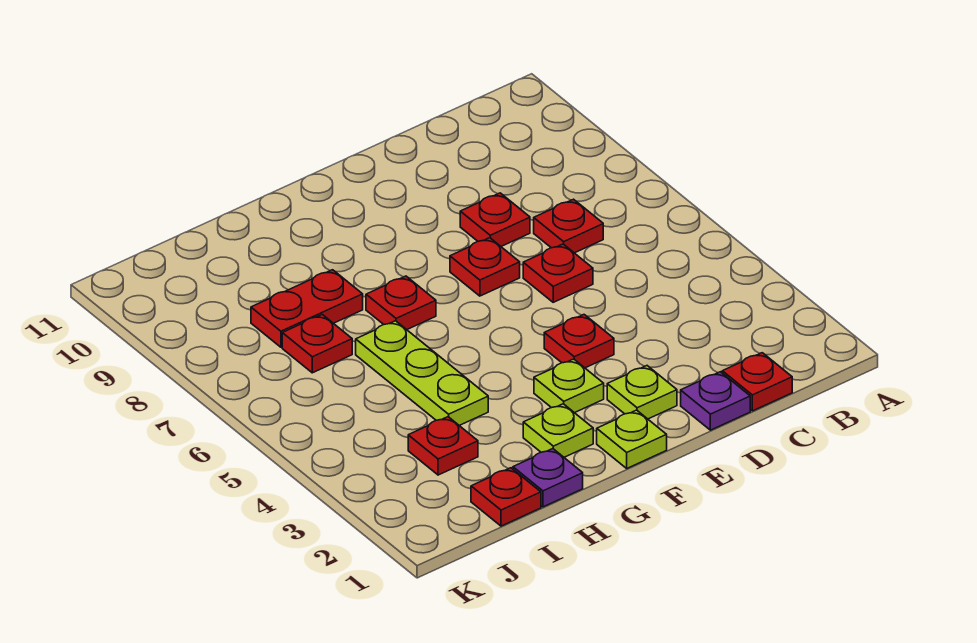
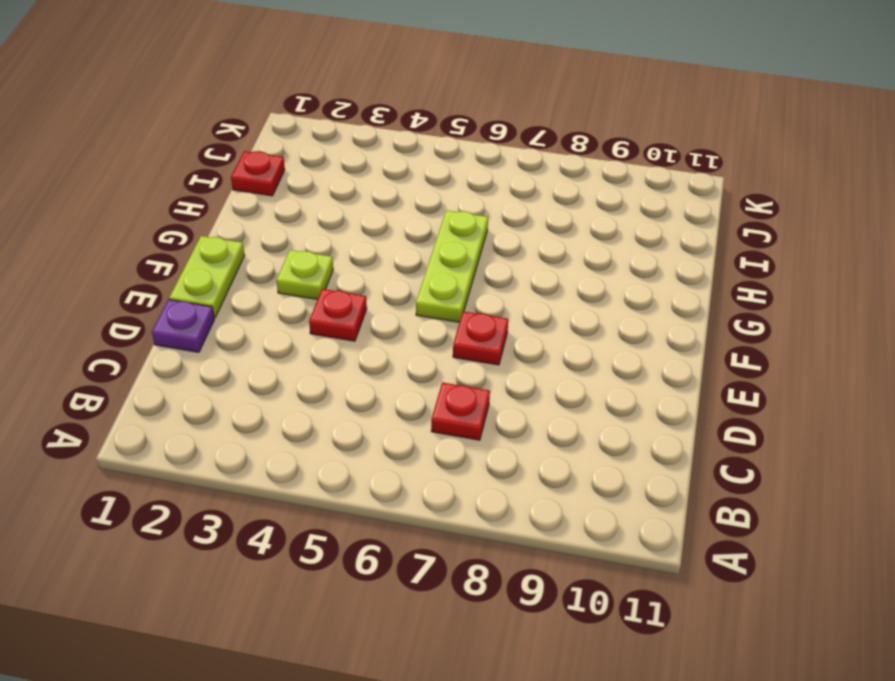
lime plate E1:F1 level 1 -> lime plate F1 level 1
lime plate F6:H6 level 1 -> lime plate H4:H6 level 1
none -> red plate C1 level 1
none -> red plate D6 level 1
none -> red plate D8 level 1

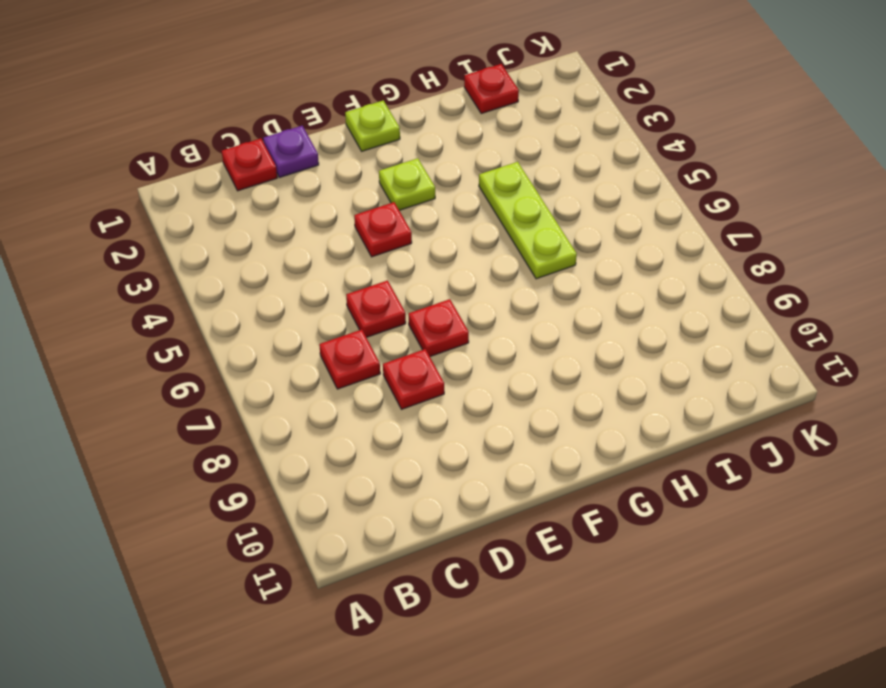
none -> lime plate E2 level 1
none -> lime plate G2 level 1
none -> red plate G7 level 1

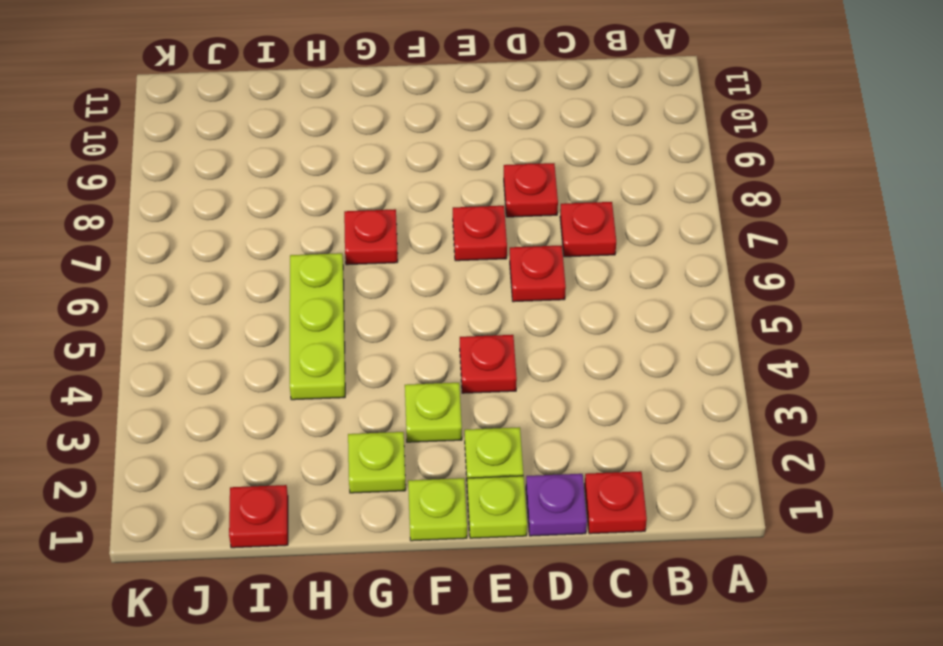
lime plate E1 level 1 -> none
none -> purple plate H1 level 1
none -> red plate H8:I8 level 1
none -> red plate I3 level 1

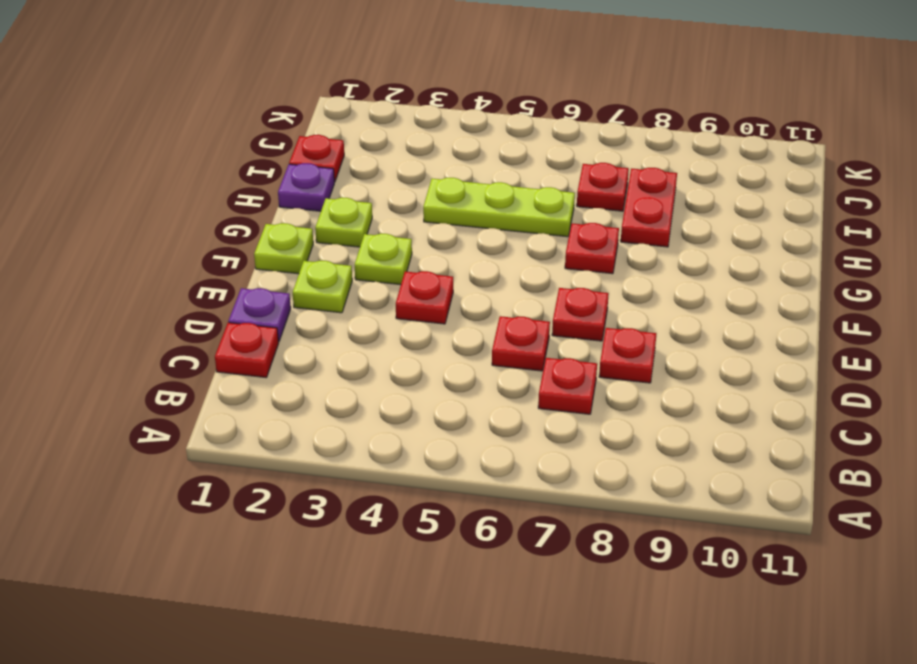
none -> red plate I3 level 1

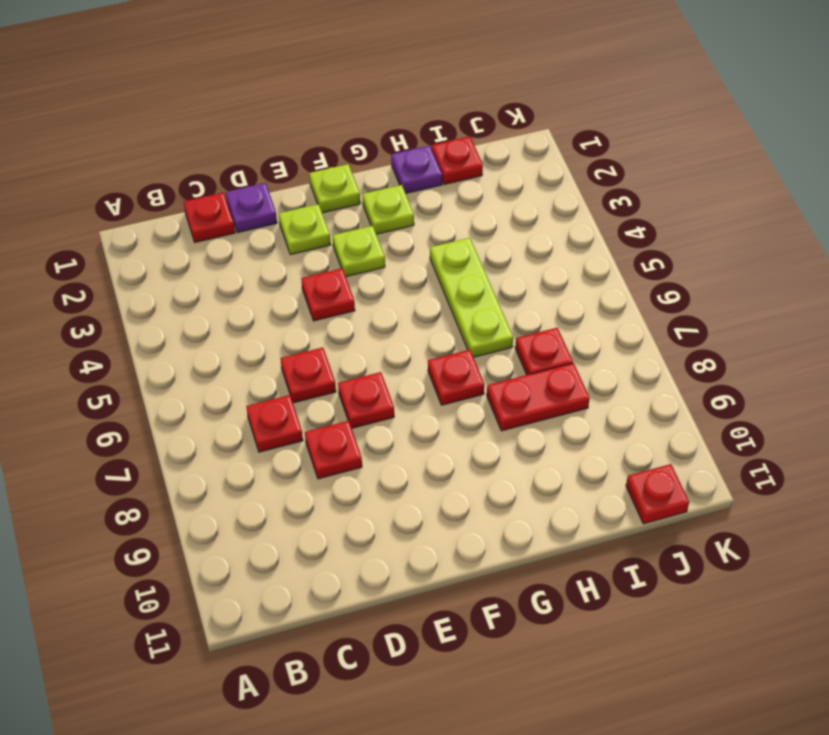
red plate J11 level 1 -> red plate I3 level 1

